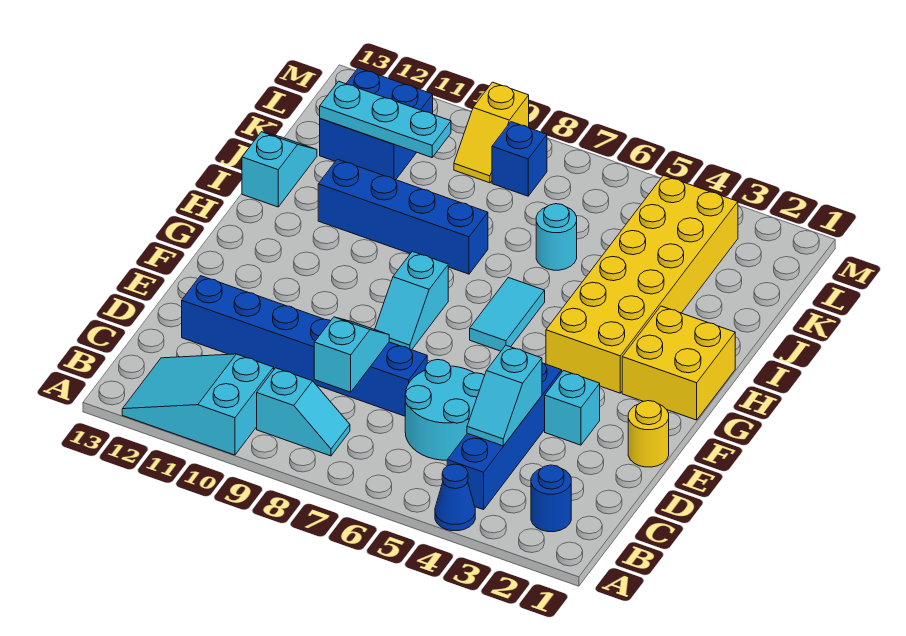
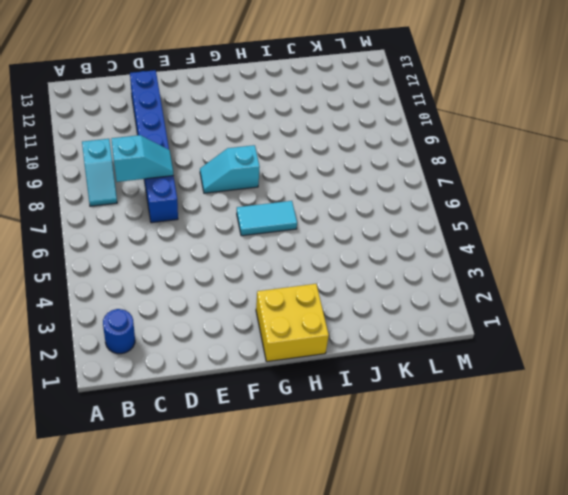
none -> blue cone A4 level 1
none -> cyan slope A10:B12 level 1 top 10
none -> blue brick B4:E4 level 1

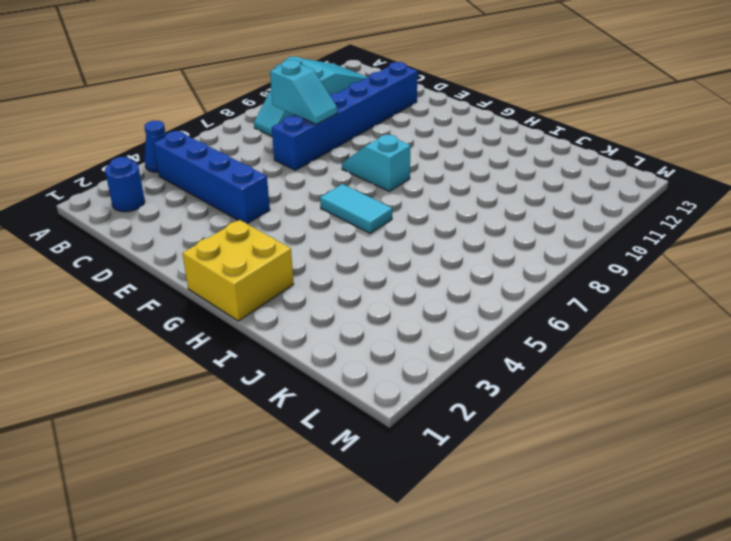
none -> cyan round brick C5:D6 level 1
none -> yellow round brick E1 level 1
none -> cyan brick E3 level 1

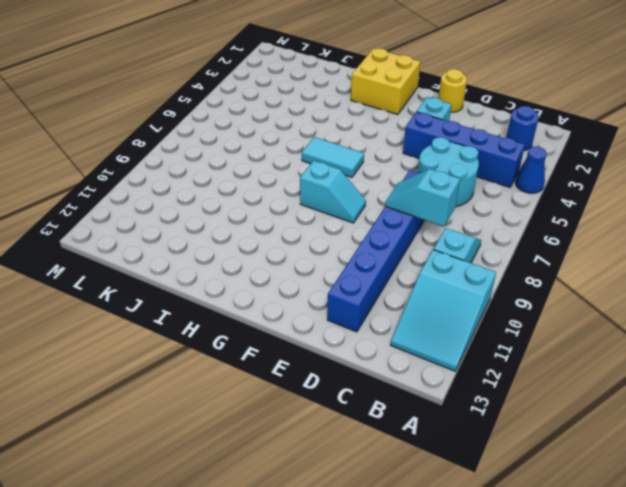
none -> yellow brick G3:L4 level 1
none -> blue brick I8:I11 level 1
none -> cyan slope I13:J13 level 1 top I

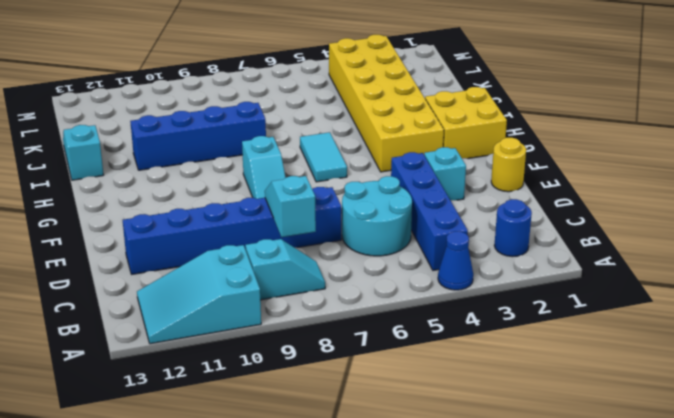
none -> cyan round brick J6 level 1
none -> blue brick K11:L12 level 1
none -> blue brick L8 level 1

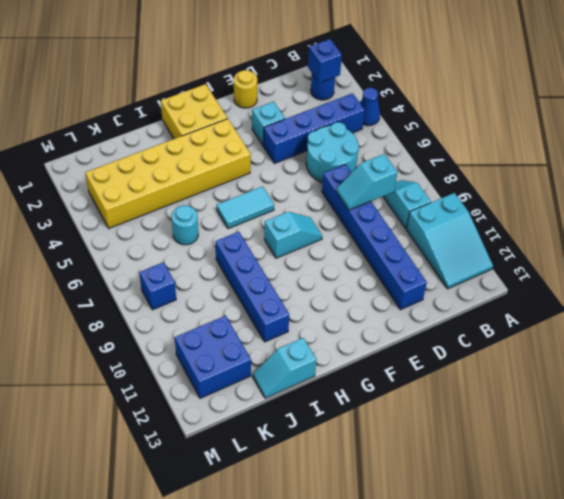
blue brick B2 level 2 -> none
none -> yellow slope L9:M9 level 1 top M
none -> cyan slope C4:D4 level 2 top D
none -> cyan plate K10:K12 level 2

